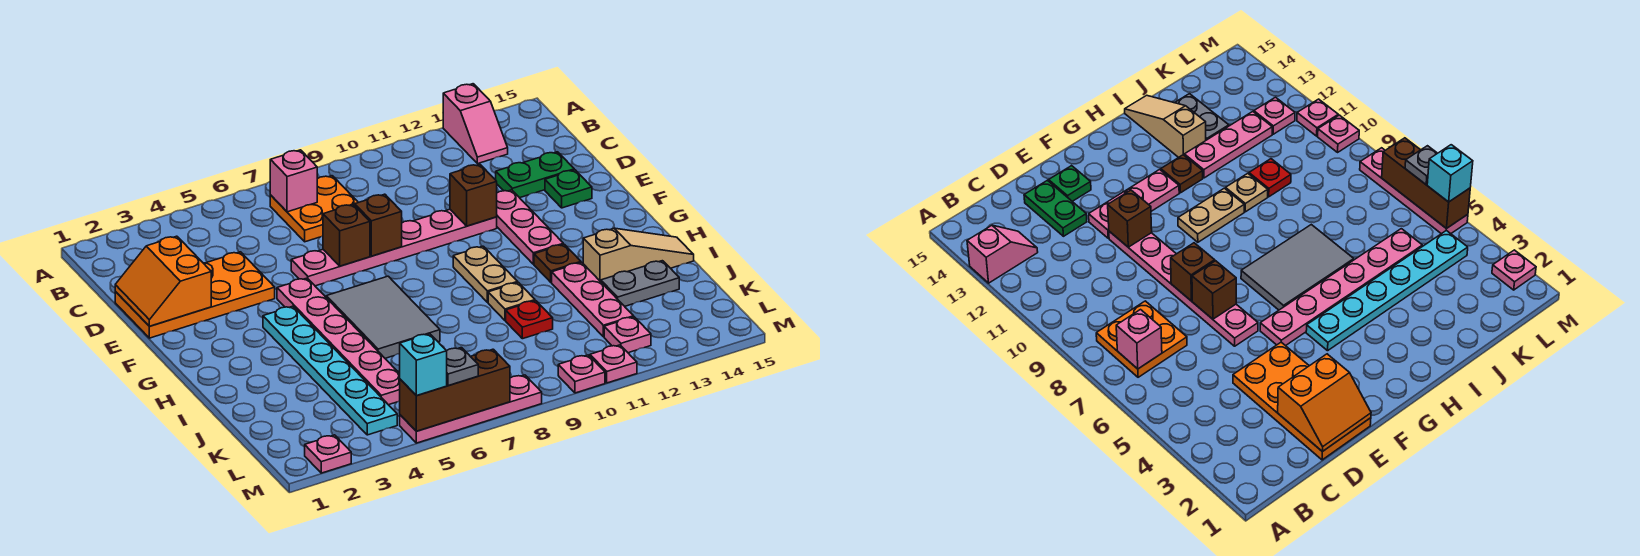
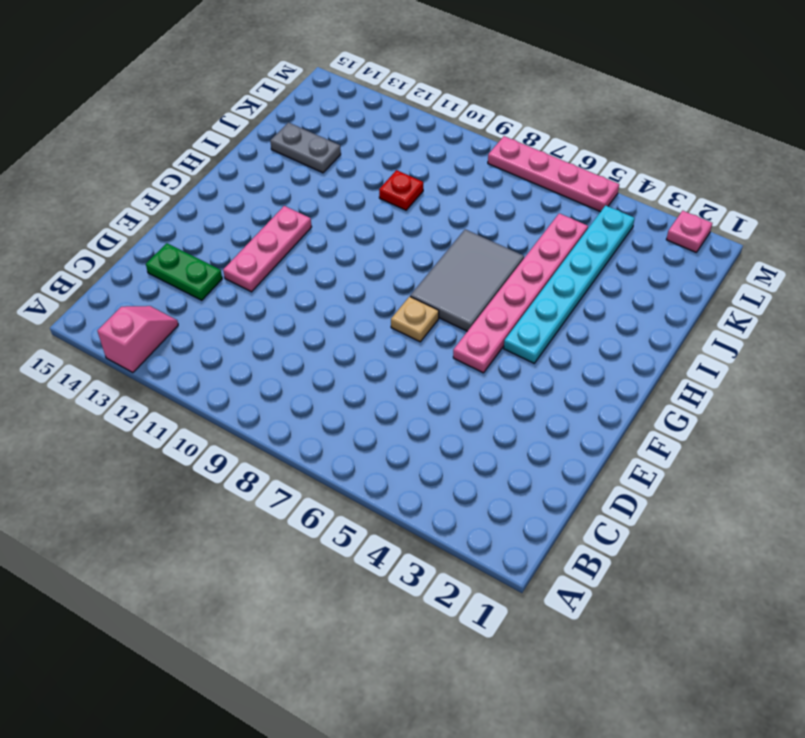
tan plate F7 level 1 -> tan plate I10 level 1
none -> orange plate B7:C8 level 1
none -> orange plate D1:E4 level 1
none -> pink plate E6:E11 level 1
none -> green plate E14 level 1

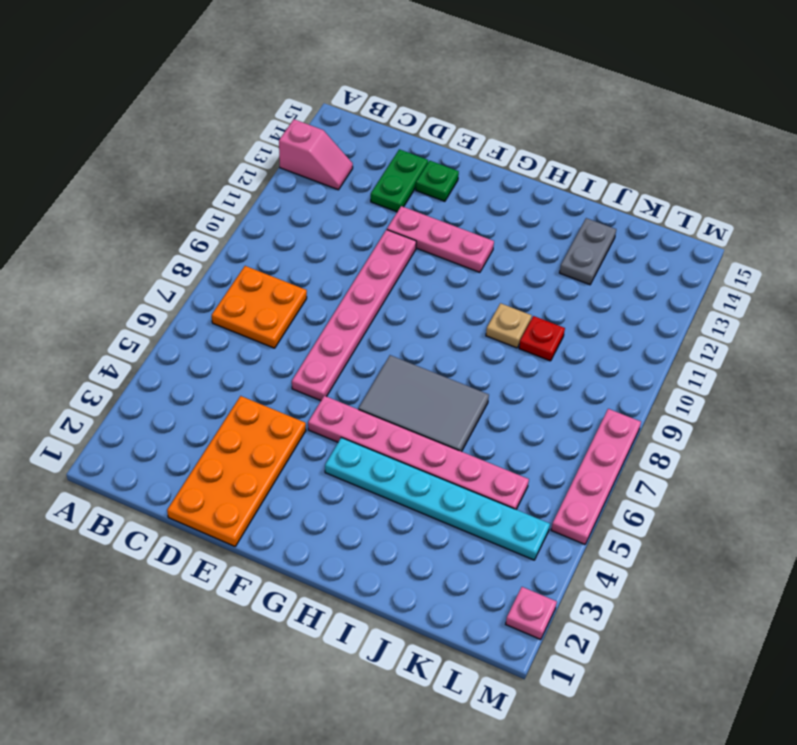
none -> tan plate G10:H10 level 1
none -> brown plate H12 level 1
none -> pink plate I12:K12 level 1
none -> tan slope I13:I15 level 1 top 13

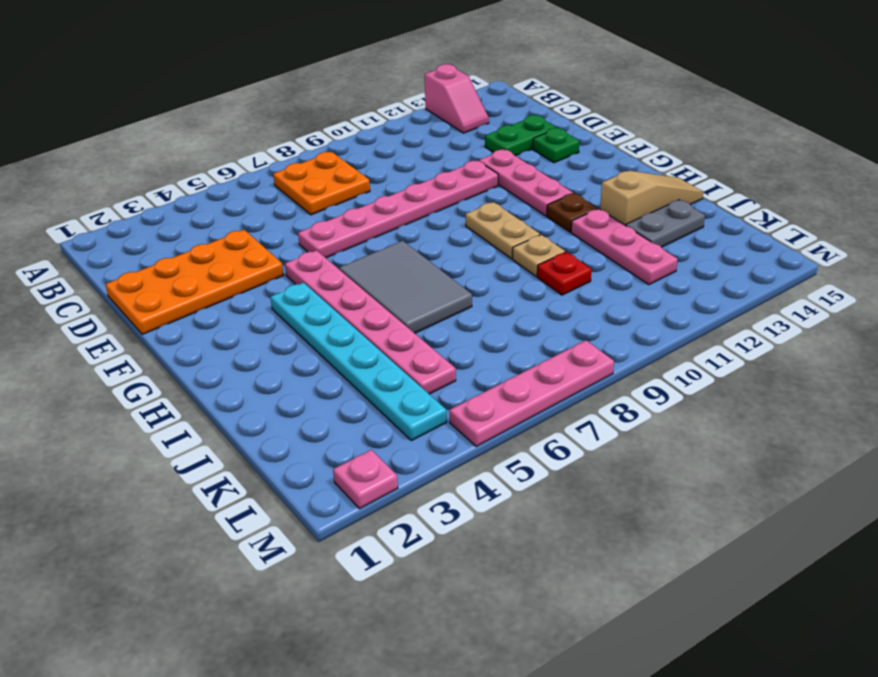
none -> pink plate L12 level 1
none -> pink plate M10 level 1
none -> pink plate M11 level 1
none -> pink brick B7 level 2

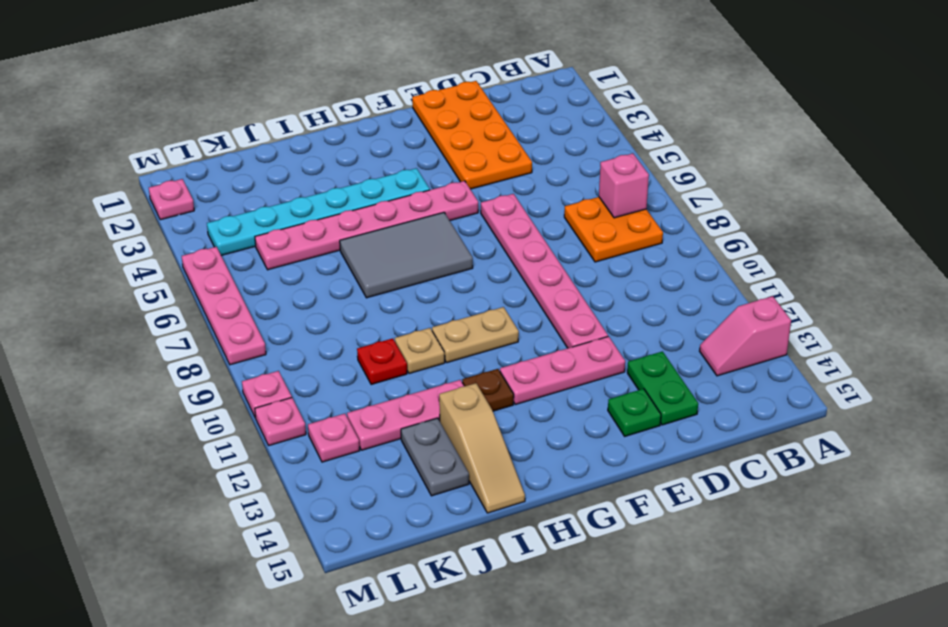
none -> orange slope D1:E2 level 2 top 2
none -> brown brick E7 level 2
none -> brown brick E8 level 2
none -> brown brick E11 level 2

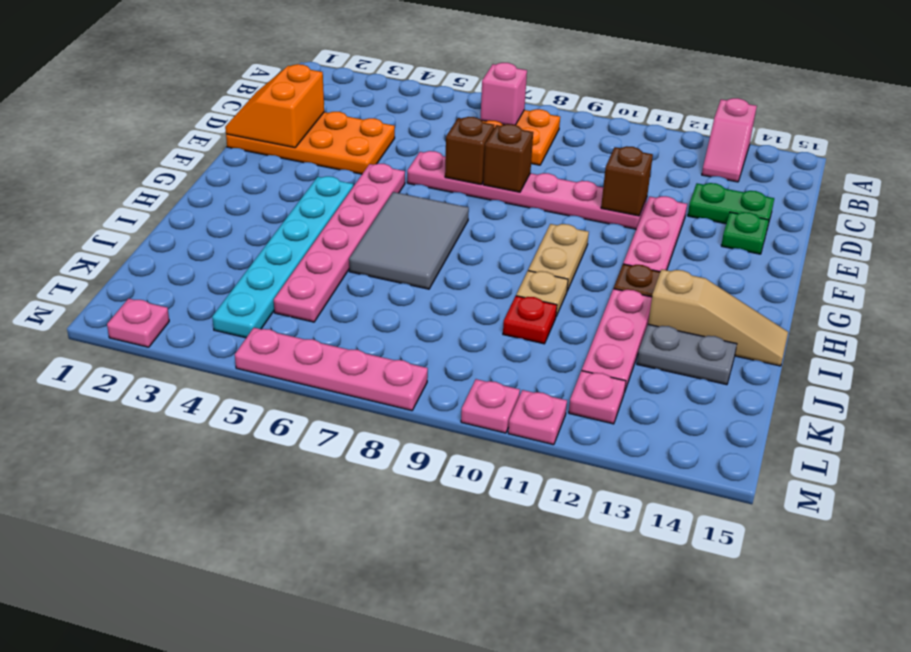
none -> brown brick M5:M7 level 2
none -> cyan brick M5 level 3
none -> grey plate M6 level 3

